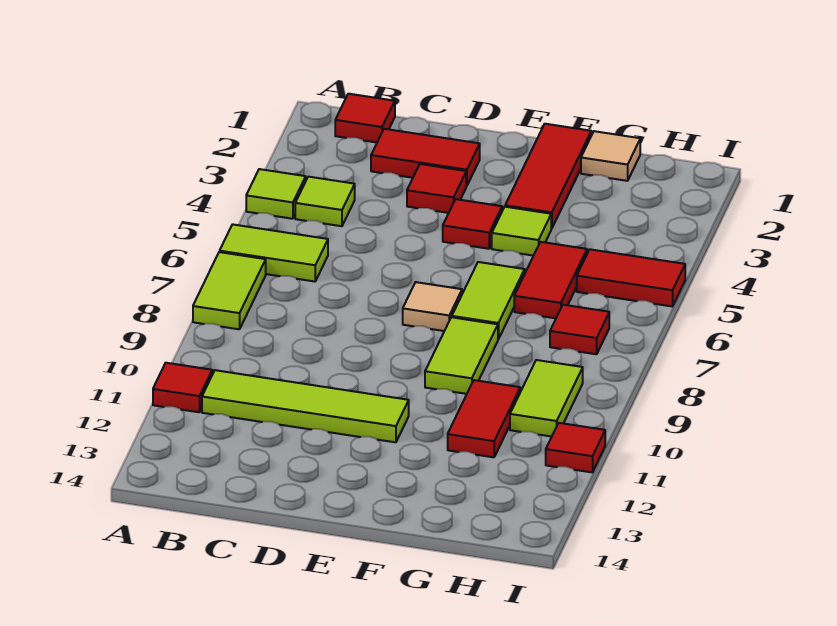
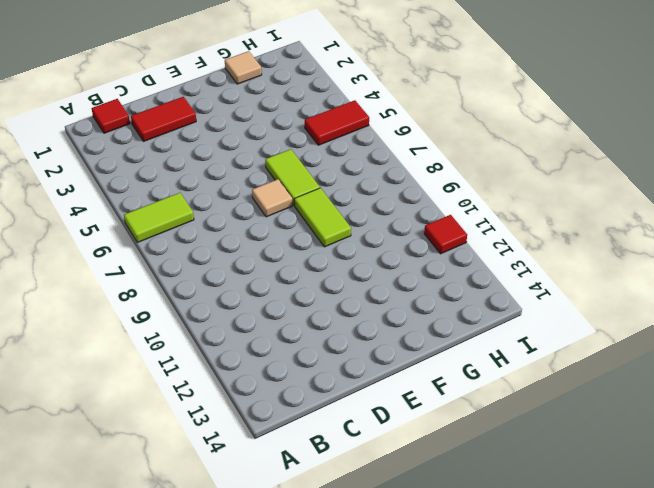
none -> lime tile A4 level 1
none -> lime tile A7:A8 level 1
none -> red tile A11 level 1

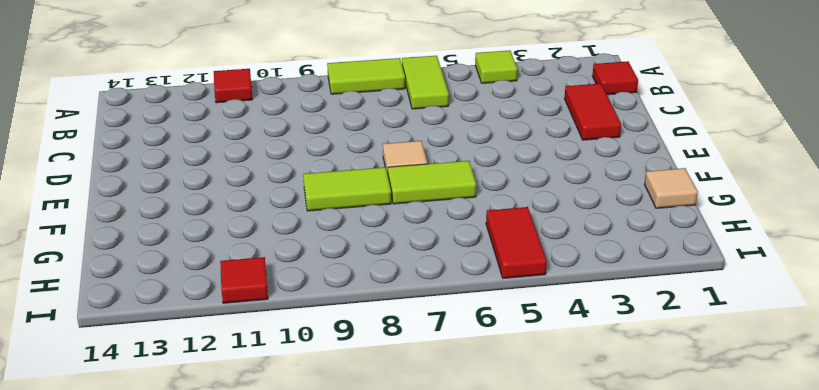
none -> lime tile B4 level 1
none -> lime tile B11:E11 level 1
none -> red tile D3 level 1

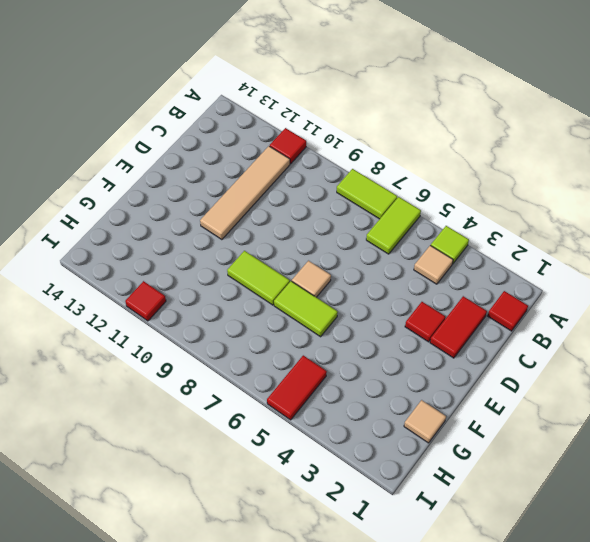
tan tile B4 level 1 -> lime tile B4 level 1
tan tile B11:E11 level 1 -> lime tile B11:E11 level 1
none -> red tile E4 level 1
none -> red tile F1:F3 level 1
none -> lime tile F4 level 1

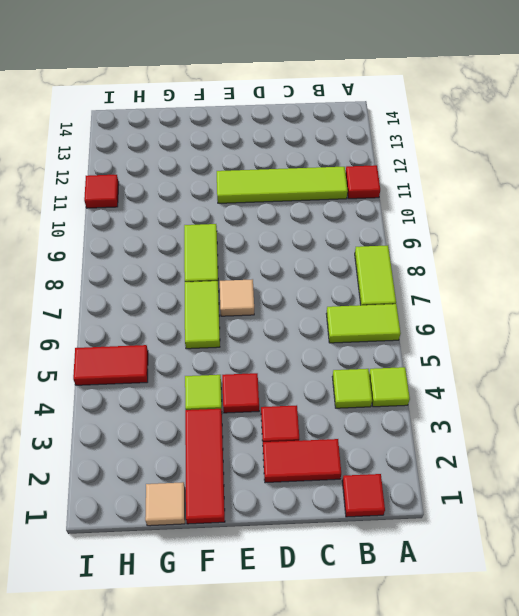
none -> red tile G5:G6 level 1
none -> red tile G10:G11 level 1
none -> red tile H7 level 1

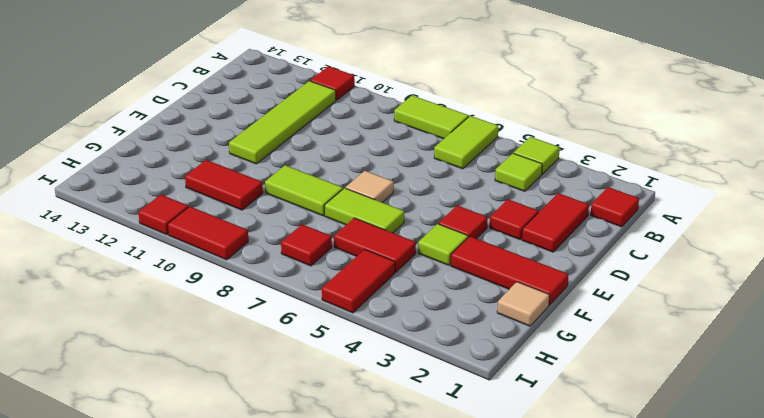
red tile I9:I10 level 1 -> none
none -> lime tile H9:H10 level 1

